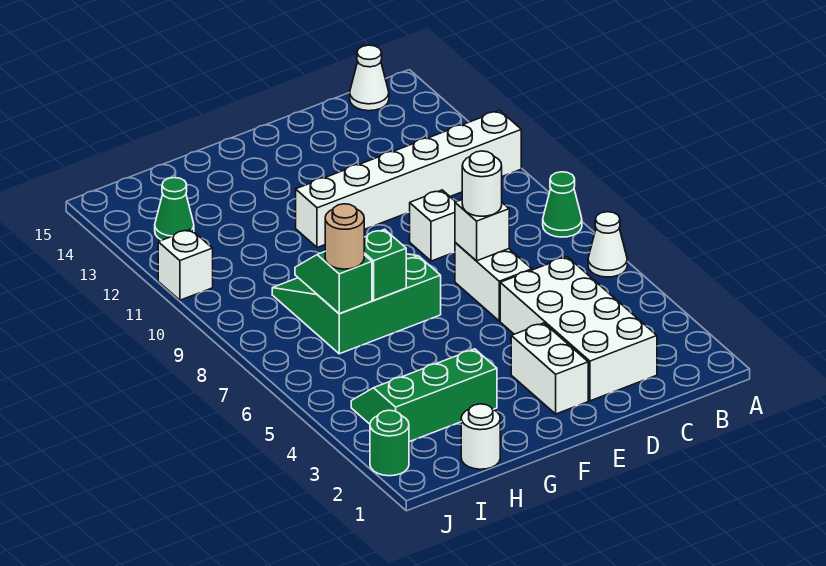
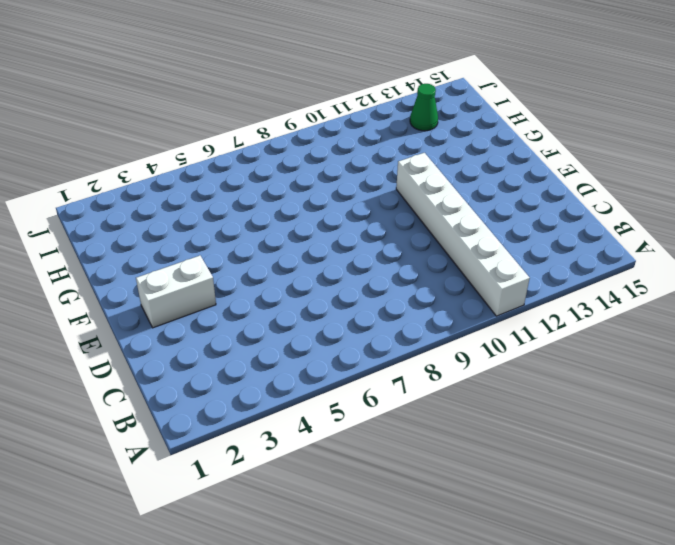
none -> white cone A6 level 1
none -> green cone A8 level 1
none -> white cone B15 level 1

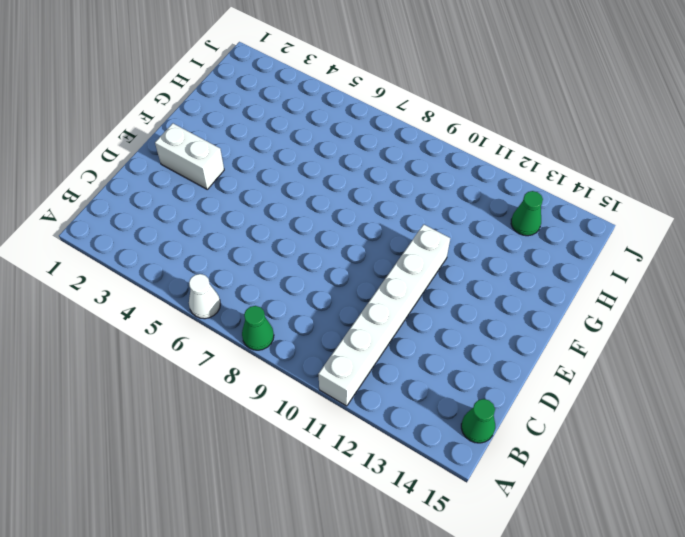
green cone B15 level 1 -> white cone B15 level 1
none -> white brick C2:D5 level 1
none -> white brick D6:D7 level 1
none -> white brick D9 level 1

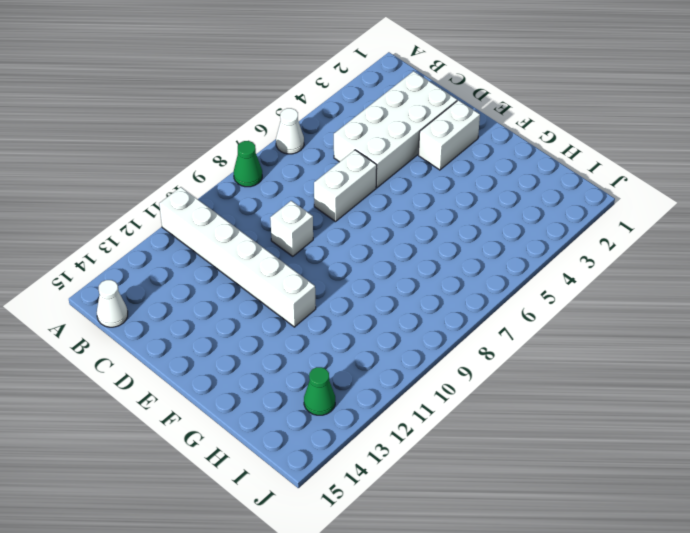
none -> green slope F7:H9 level 1 top 7
none -> green slope G3:I4 level 1 top 3
none -> white round brick H1 level 1

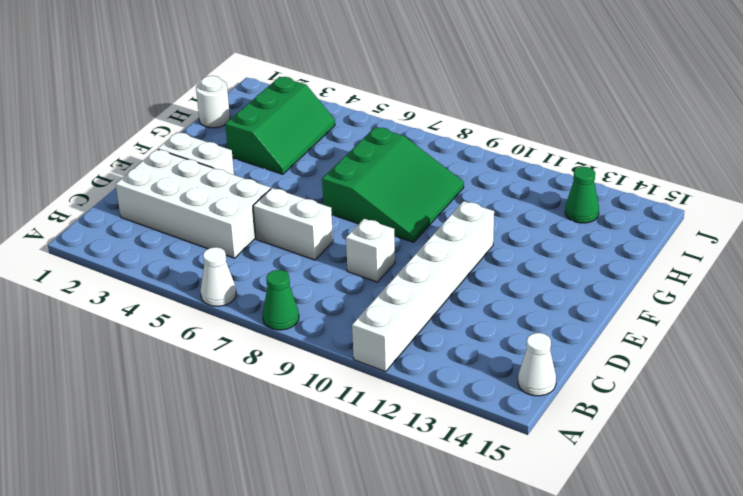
none -> green round brick J2 level 1
none -> white brick J11 level 1
none -> white brick D7 level 2

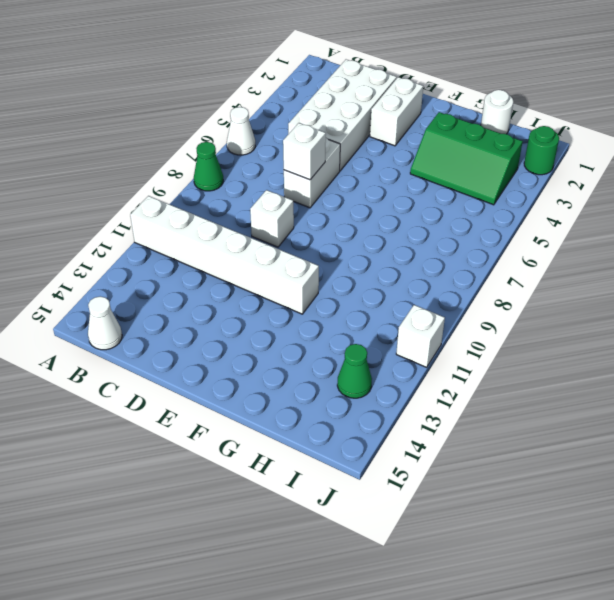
none -> green slope F7:H9 level 1 top 7
none -> green brick G7 level 2
none -> green slope H7:H8 level 2 top 7

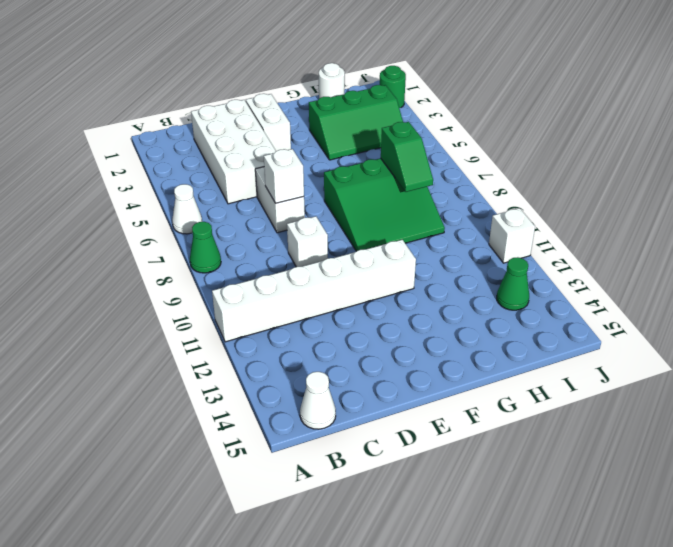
none -> green brick G7 level 2
none -> white round brick D7 level 3
none -> tan round brick H7 level 3

